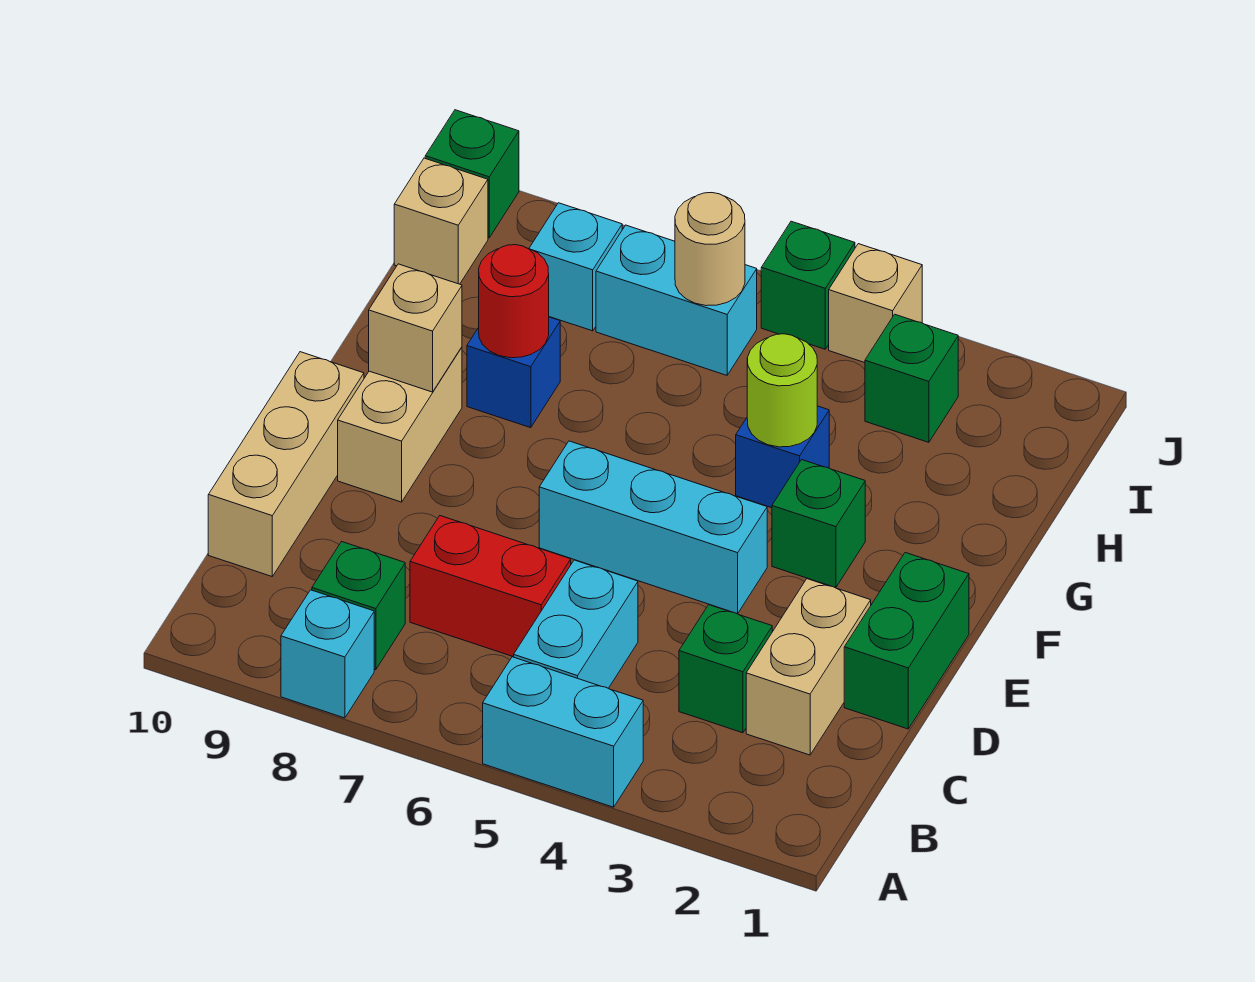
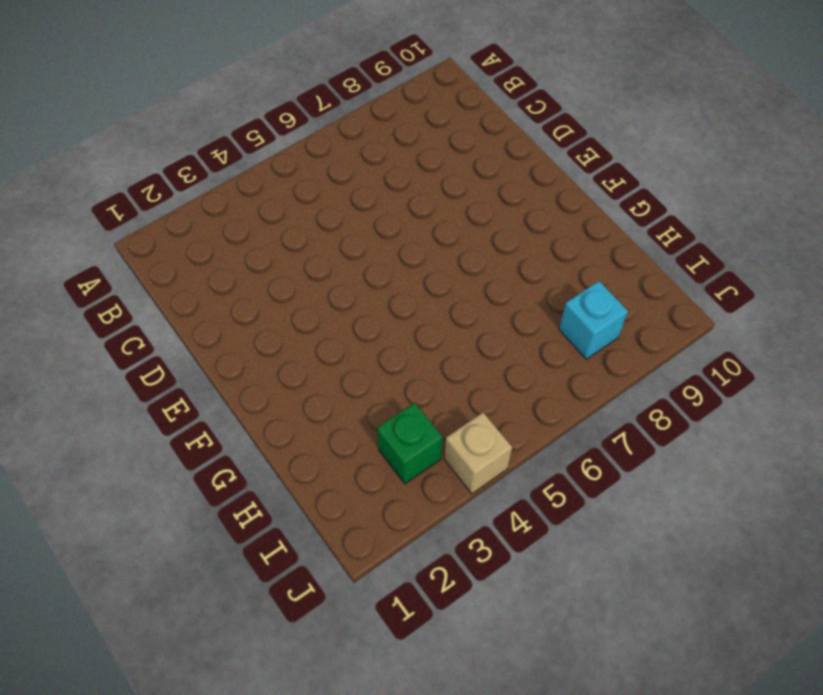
none -> cyan brick A4:A5 level 1
none -> cyan brick A8 level 1
none -> cyan brick B5:C5 level 1

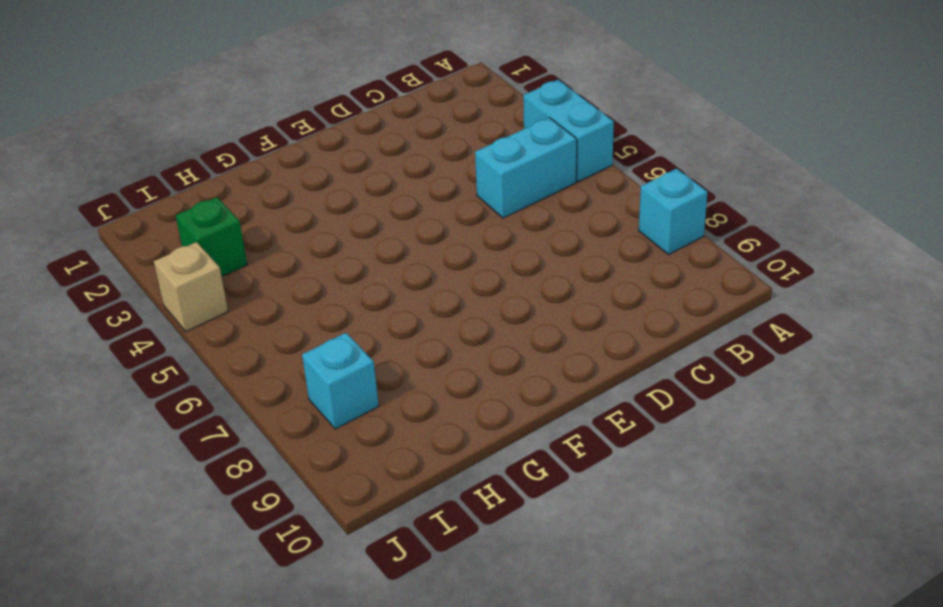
none -> green brick B8 level 1
none -> tan brick C2:D2 level 1
none -> green brick C3 level 1

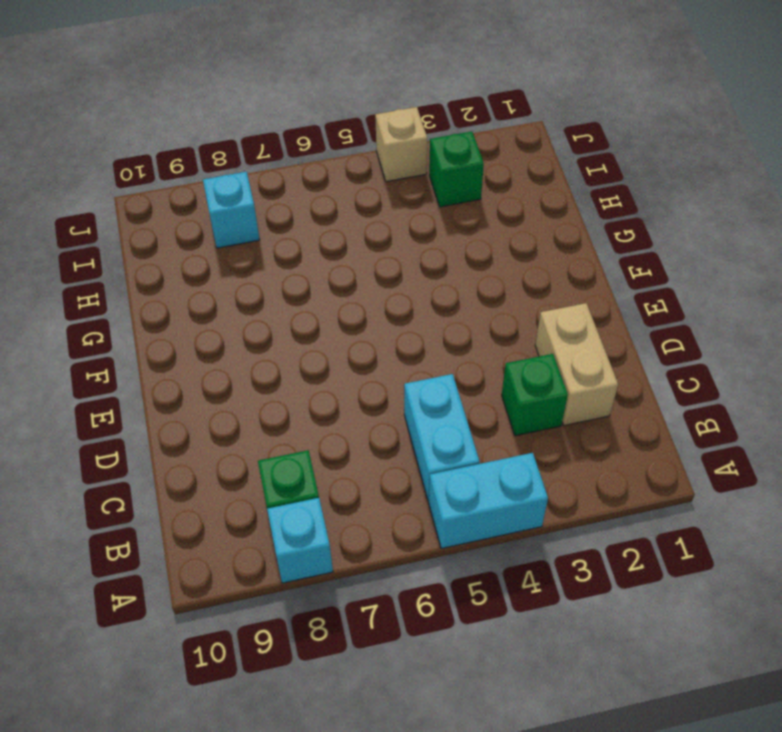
none -> red brick C6:C7 level 1
none -> tan brick C10:E10 level 1
none -> green brick D1:E1 level 1

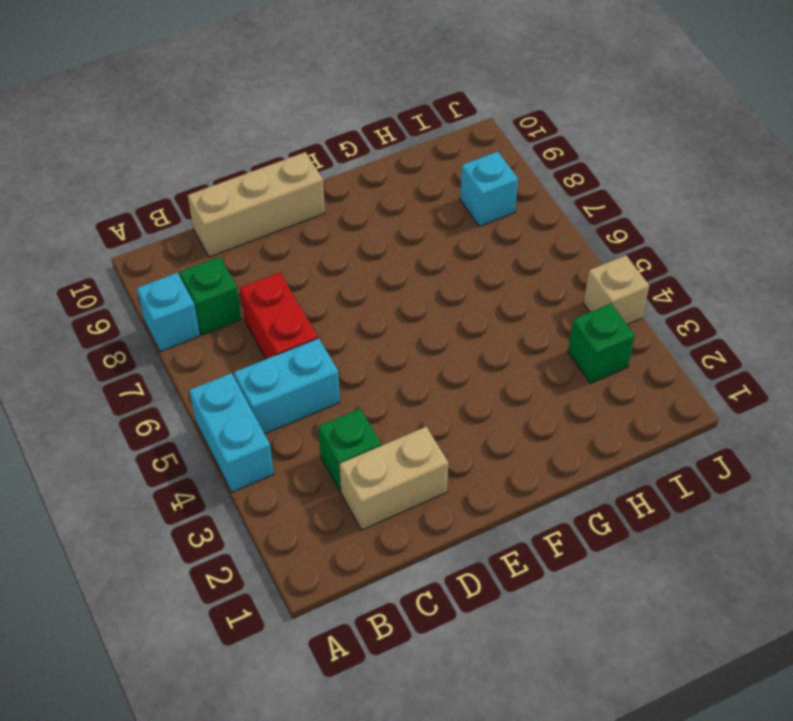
none -> green brick D1:E1 level 1
none -> cyan brick E4:E6 level 1
none -> tan brick E9:F9 level 1

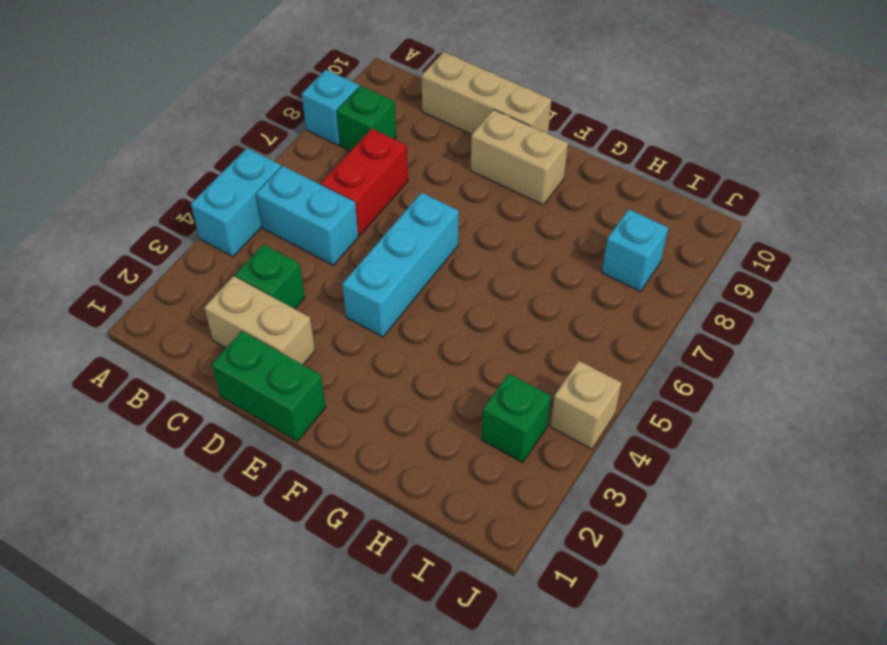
none -> green brick F3 level 1
none -> blue brick G4 level 1
none -> blue brick G8 level 1

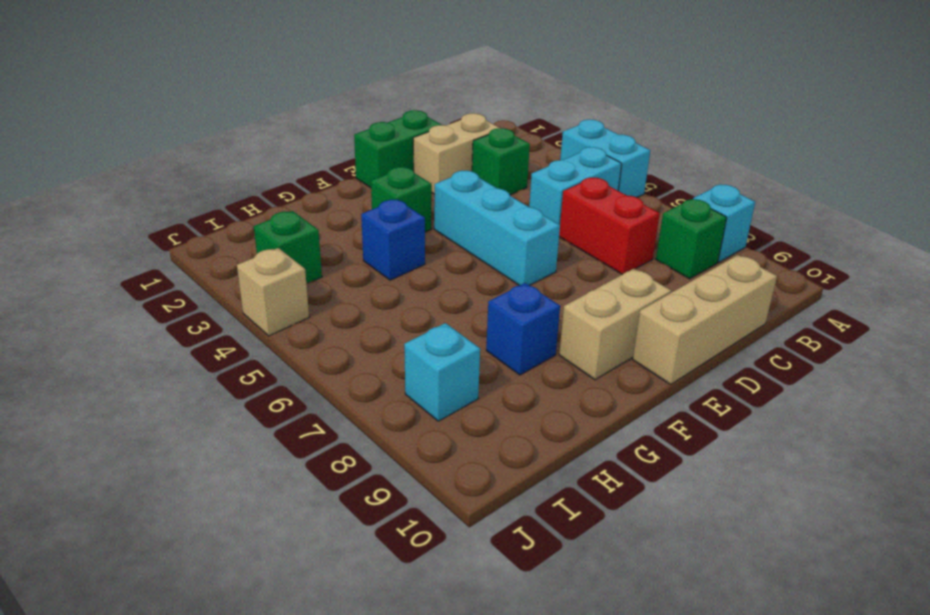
none -> cyan brick I6:I7 level 1
none -> tan brick I10 level 1
none -> green brick J5 level 1

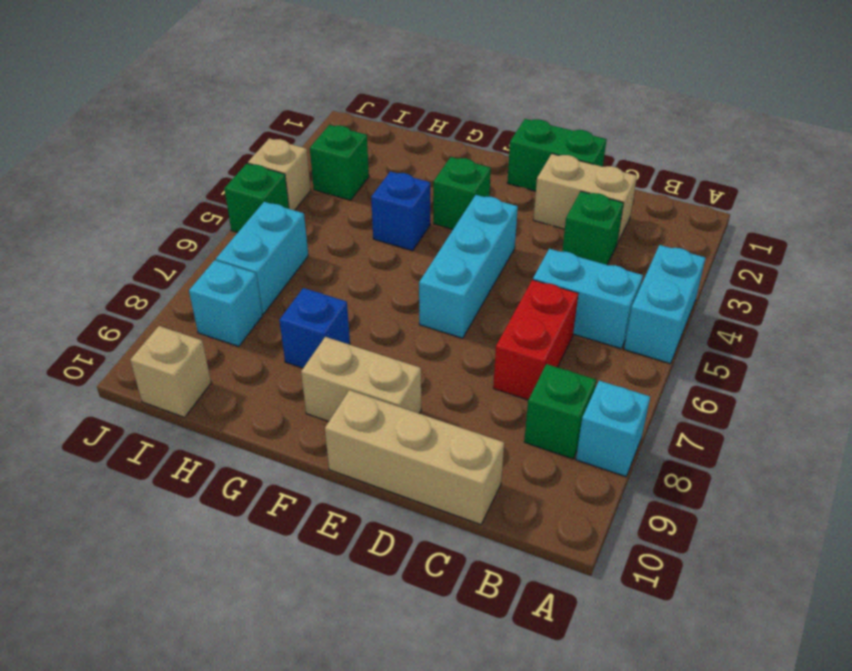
none -> green brick J10 level 1
none -> tan brick F9 level 2
none -> lime round brick G4 level 2

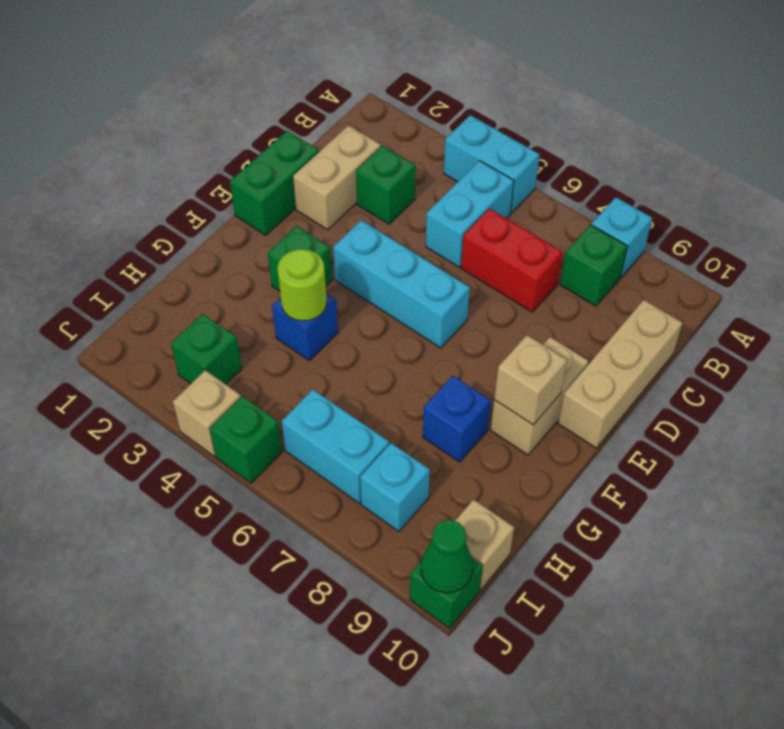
green cone J10 level 2 -> none
none -> red round brick G8 level 2
none -> tan round brick I6 level 2

